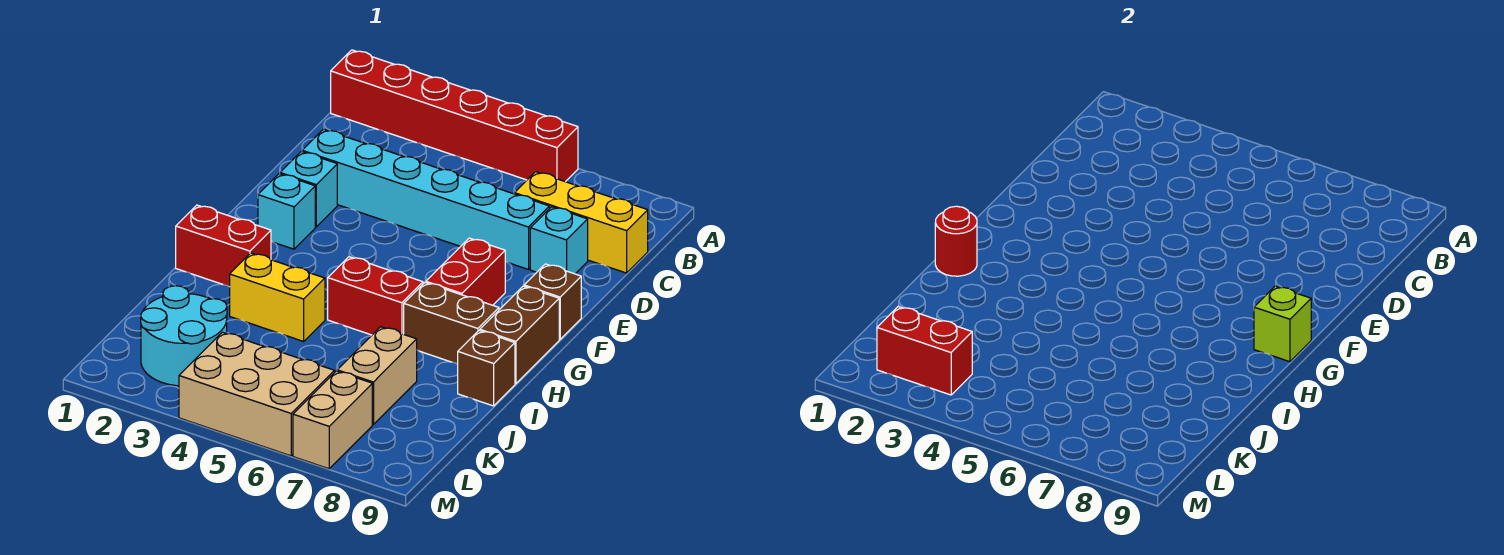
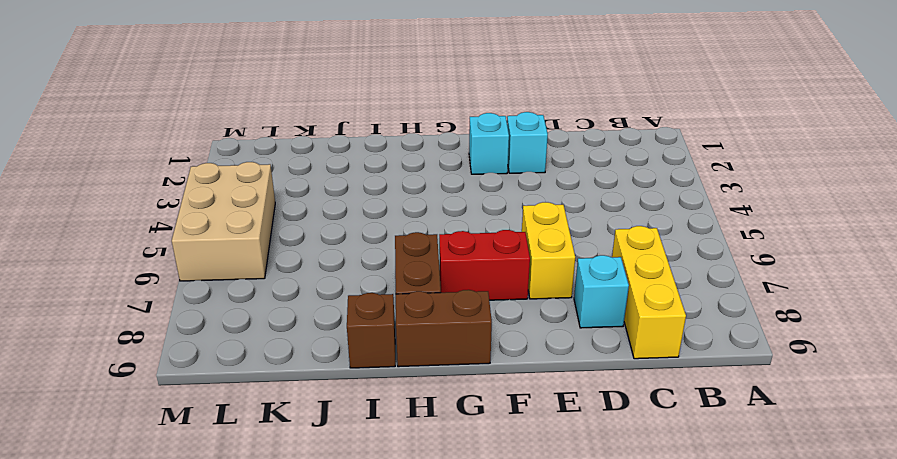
yellow brick E6:E7 level 1 -> yellow brick I3:I4 level 1
none -> red brick A1:A6 level 1
none -> cyan brick D2:D7 level 1
none -> brown brick F9 level 1

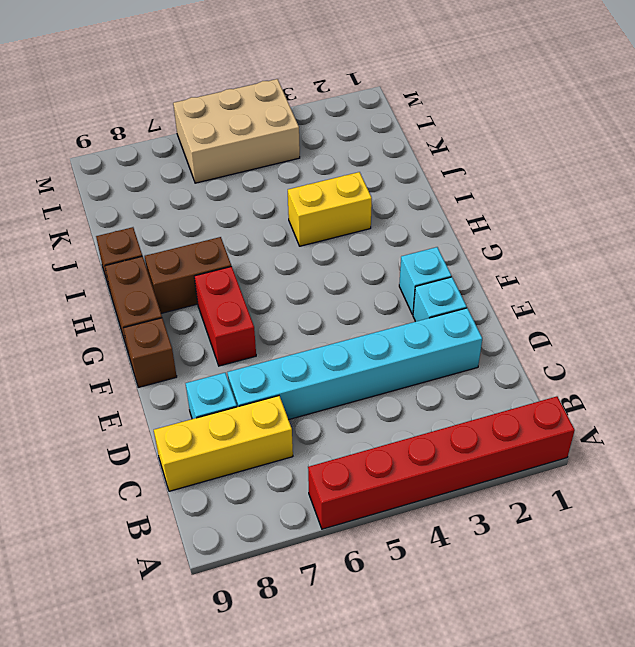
none -> red brick H1:H2 level 1
none -> red brick H5:H6 level 1
none -> tan brick J7:K7 level 1

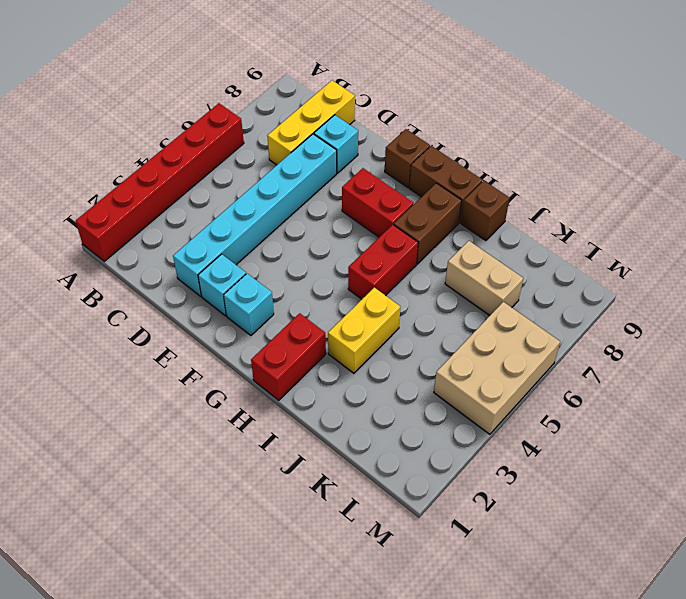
none -> cyan round brick K2:L3 level 1
none -> tan brick L7:M7 level 1
none -> lime brick G9 level 2

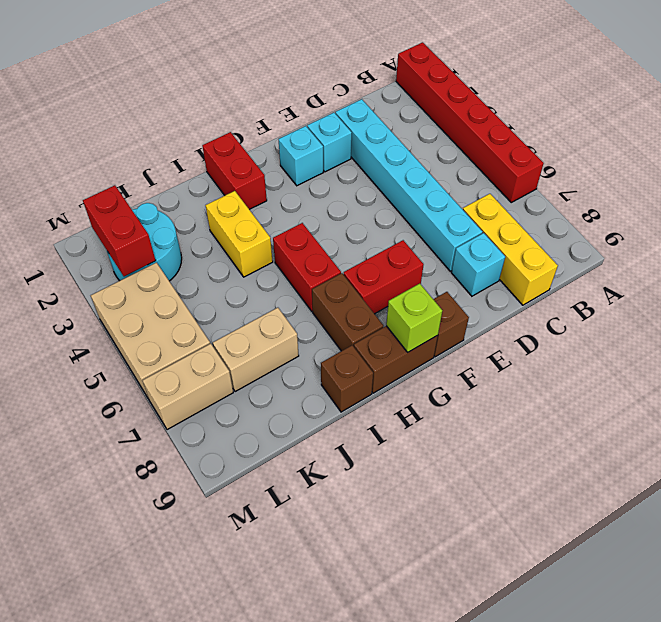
none -> red round brick H1 level 2

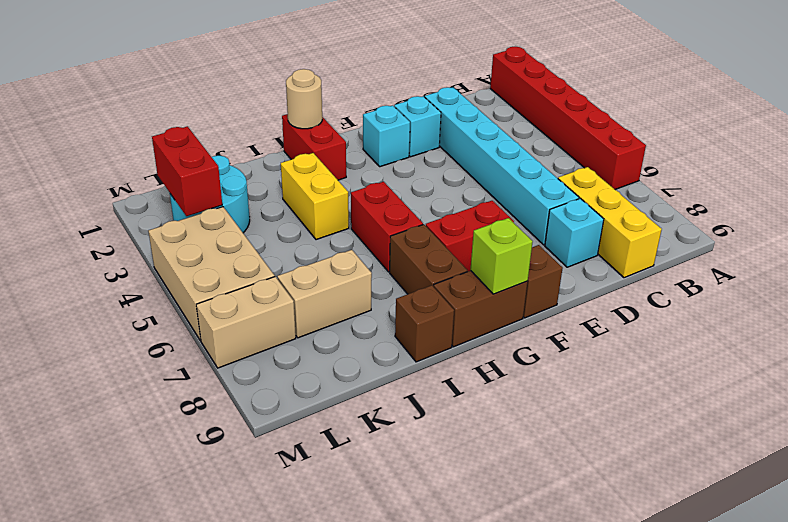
tan round brick H1 level 2 -> red round brick H1 level 2

